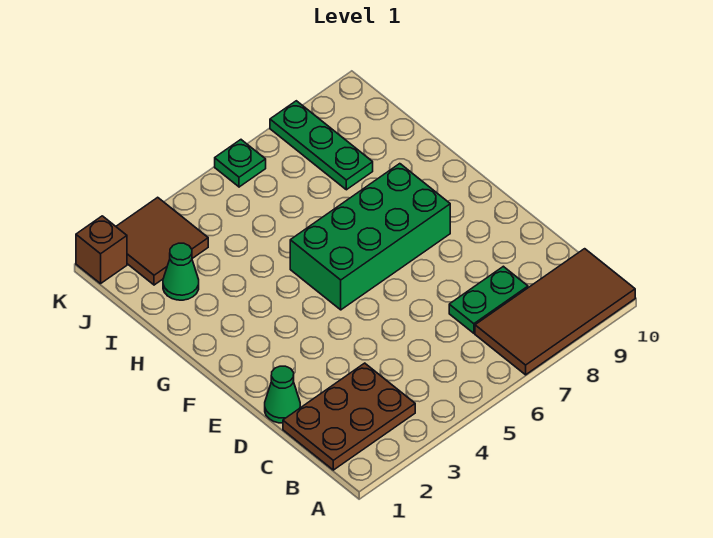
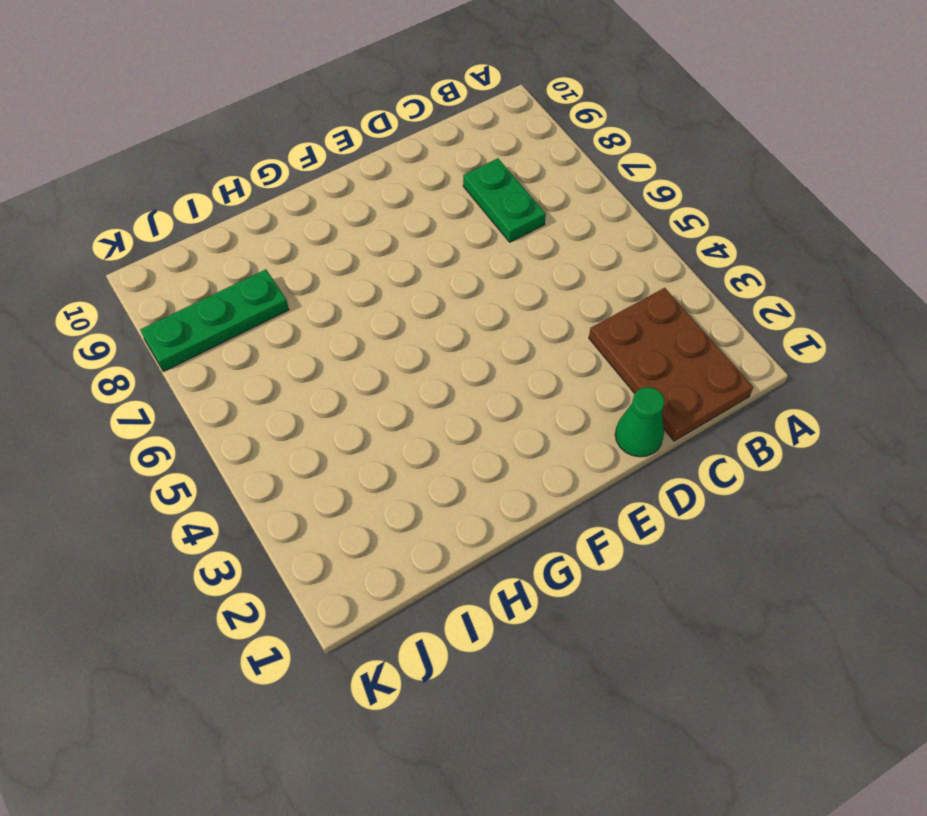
none -> brown tile A7:B10 level 1
none -> green brick F5:G8 level 1

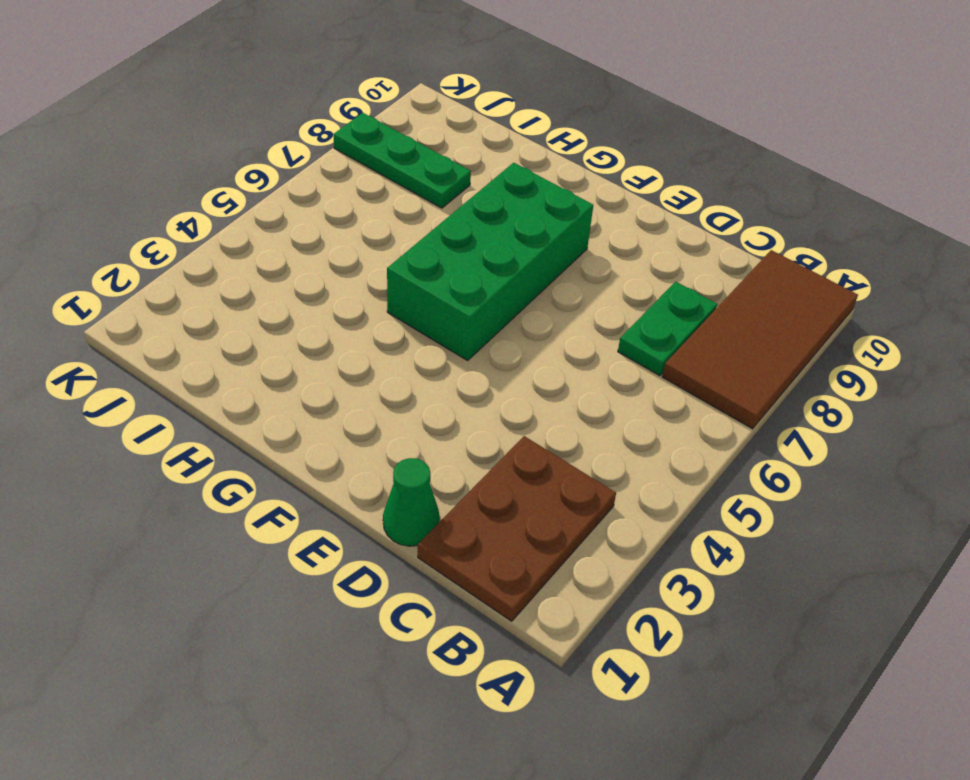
none -> green cone I2 level 1
none -> brown tile J2:K3 level 1

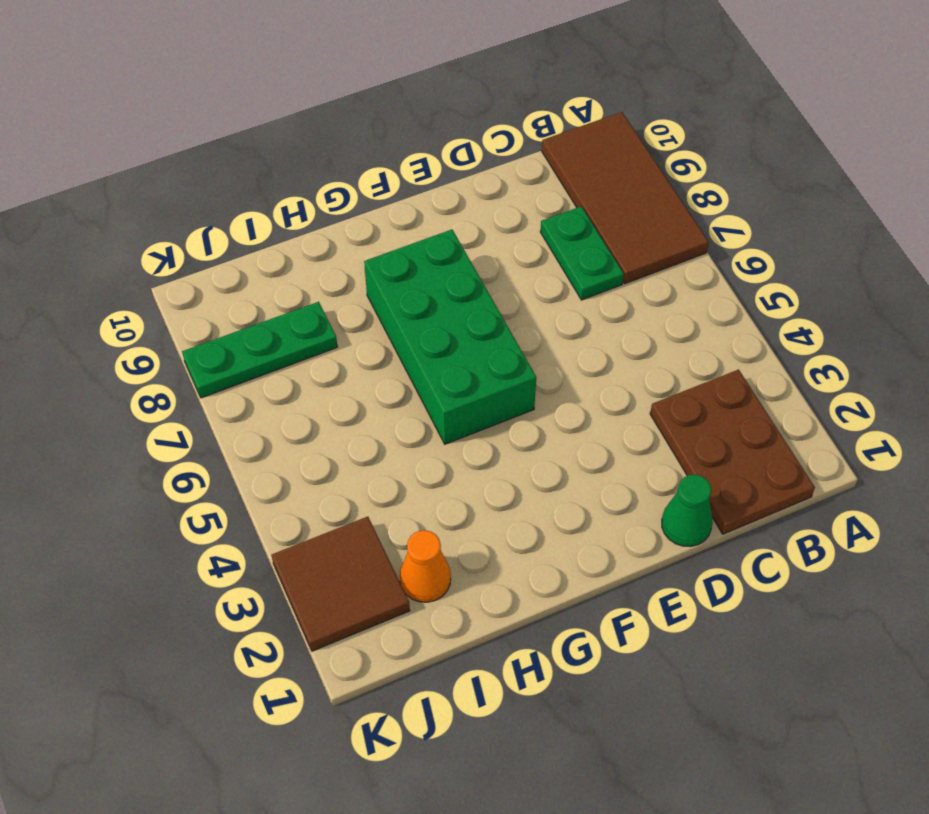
orange cone I2 level 1 -> green cone I2 level 1
none -> brown brick K1 level 1
none -> green plate K6 level 1

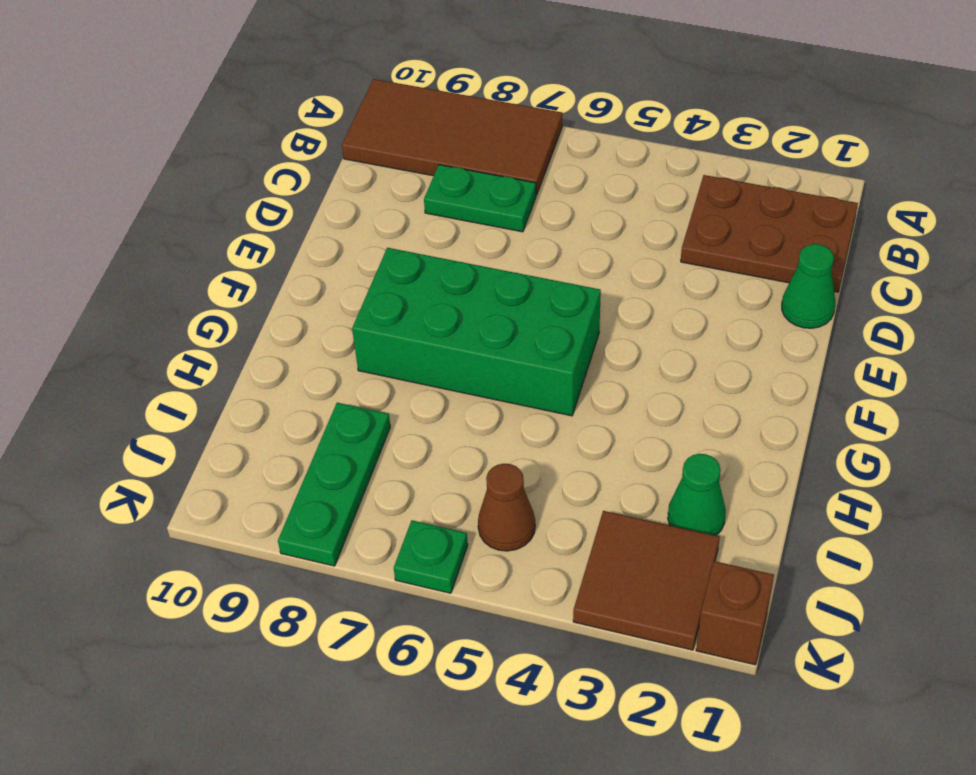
brown cone J5 level 1 -> none

